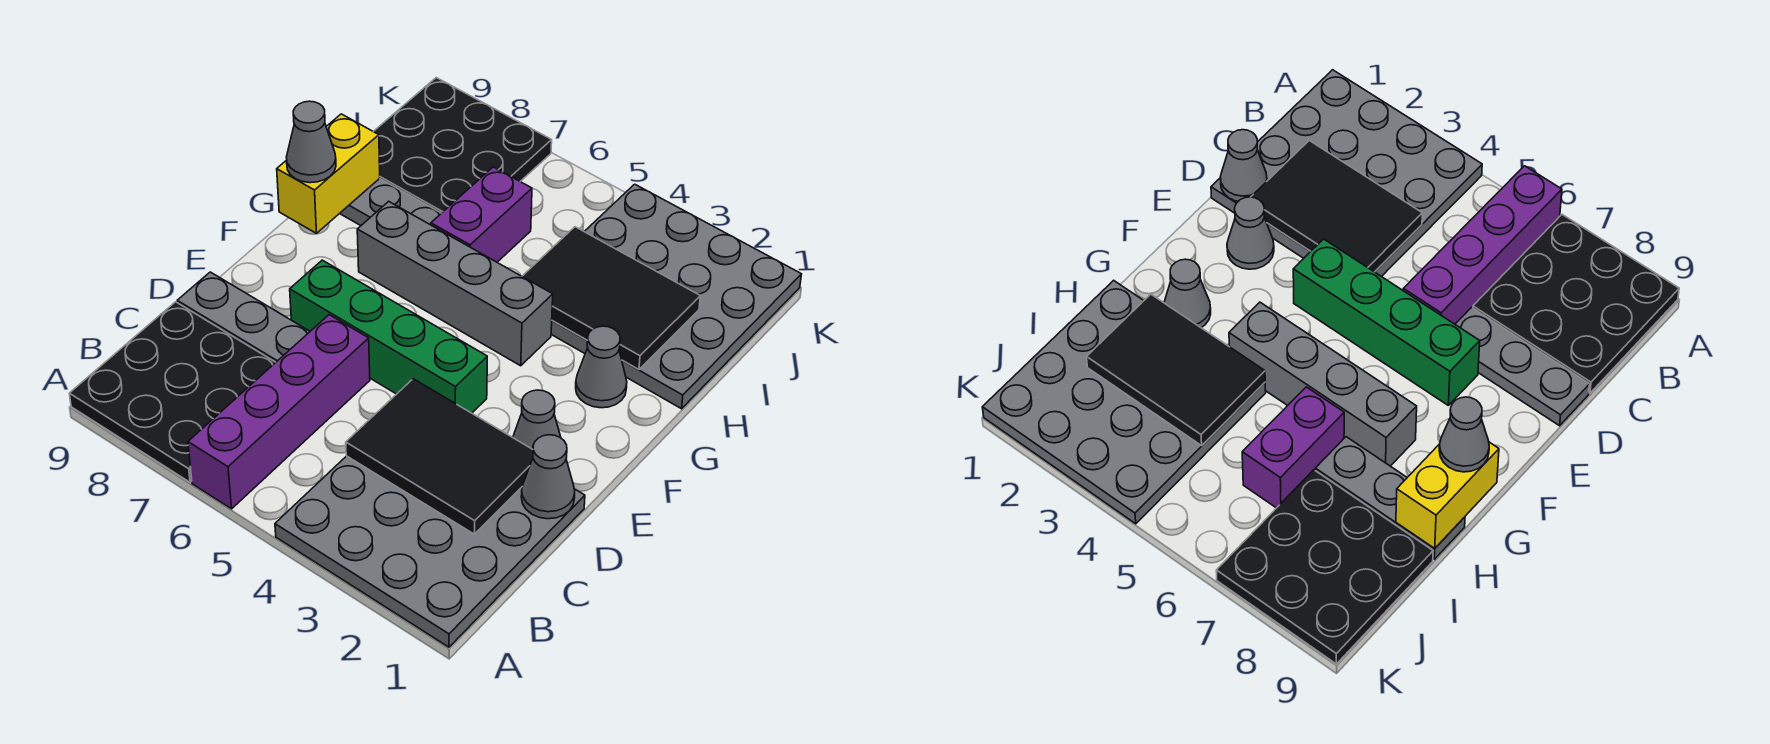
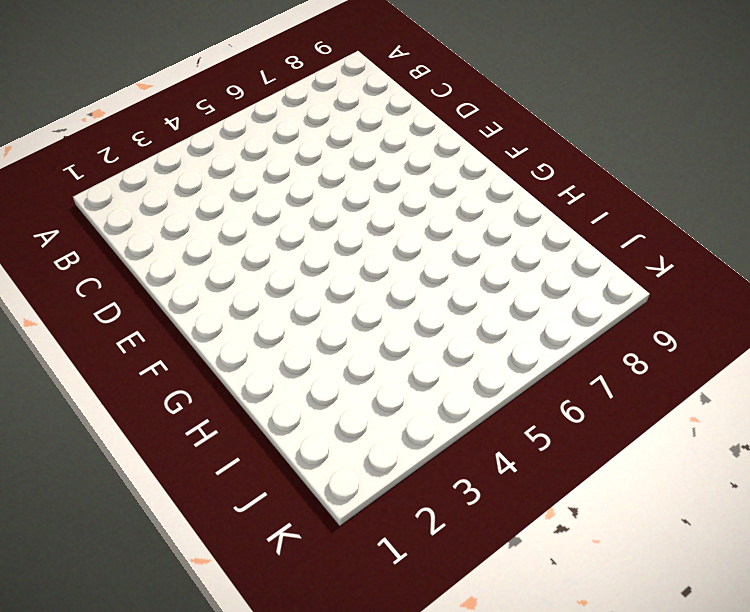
none -> grey plate A1:D4 level 1
none -> purple brick A6:D6 level 1
none -> black plate A7:C9 level 1

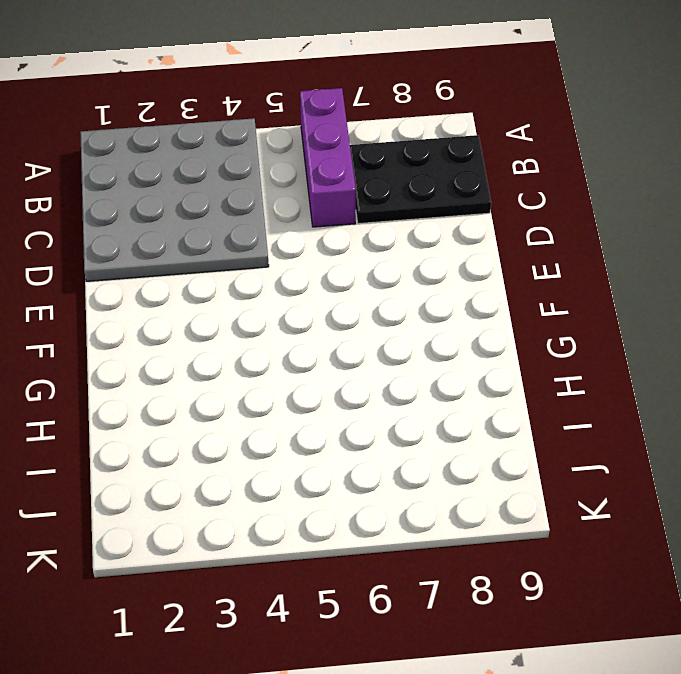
purple brick A6:C6 level 1 -> purple brick A6:D6 level 1
black plate B7:C9 level 1 -> black plate A7:C9 level 1
none -> grey plate D7:D9 level 1
none -> grey cone E2 level 1
none -> green brick E4:E7 level 1

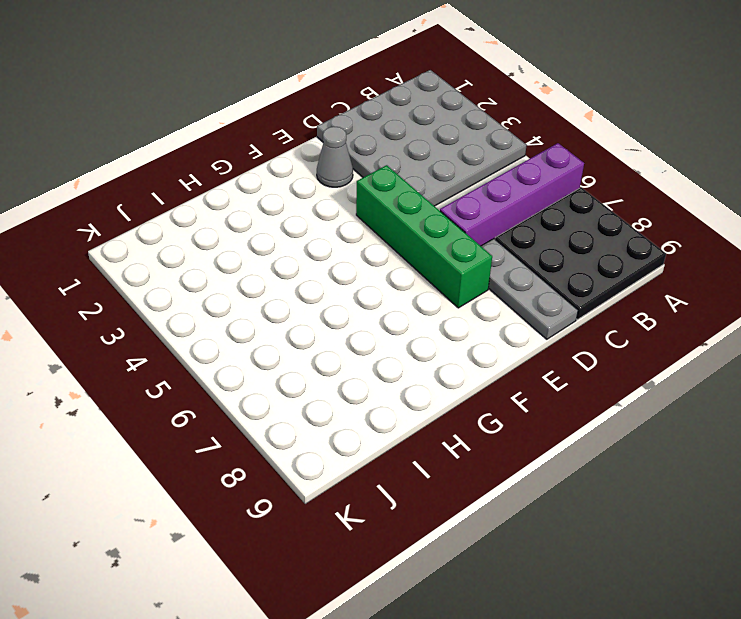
none -> grey cone G2 level 1
none -> grey brick G4:G7 level 1
none -> grey plate H1:K4 level 1

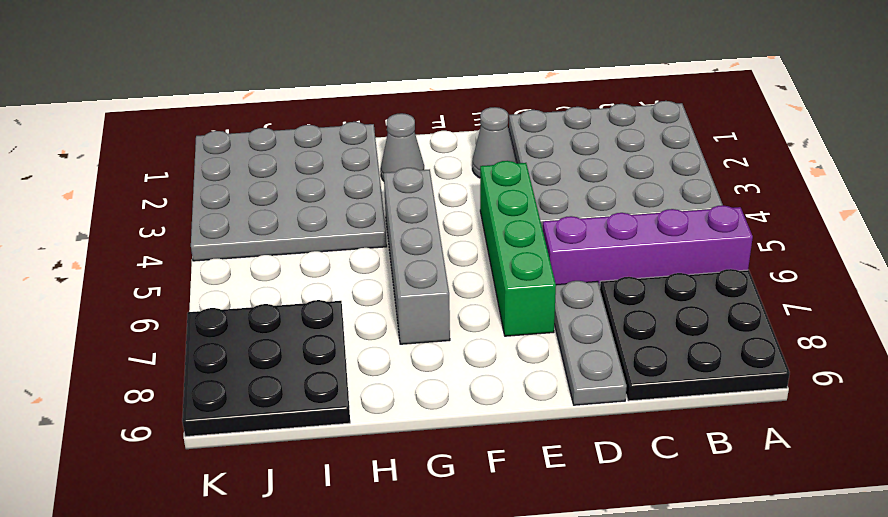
none -> purple brick H6:I6 level 1
none -> grey plate H7:H9 level 1
none -> black tile C2:D4 level 2

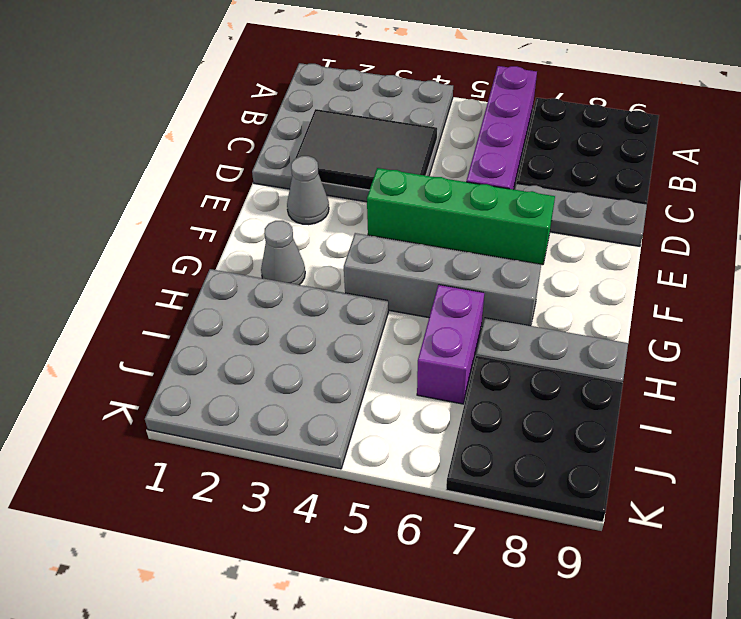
none -> grey cone D1 level 2
none -> yellow brick G9:H9 level 2
none -> black tile H2:I4 level 2

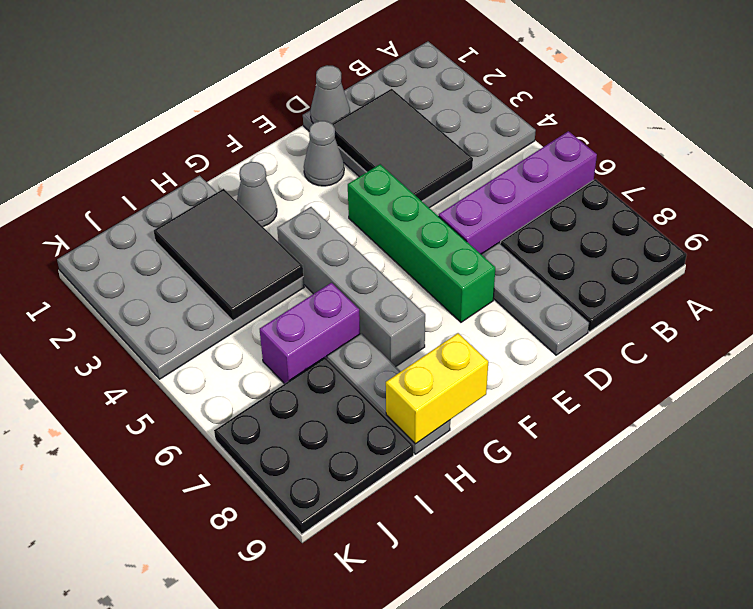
none -> grey cone G9 level 3

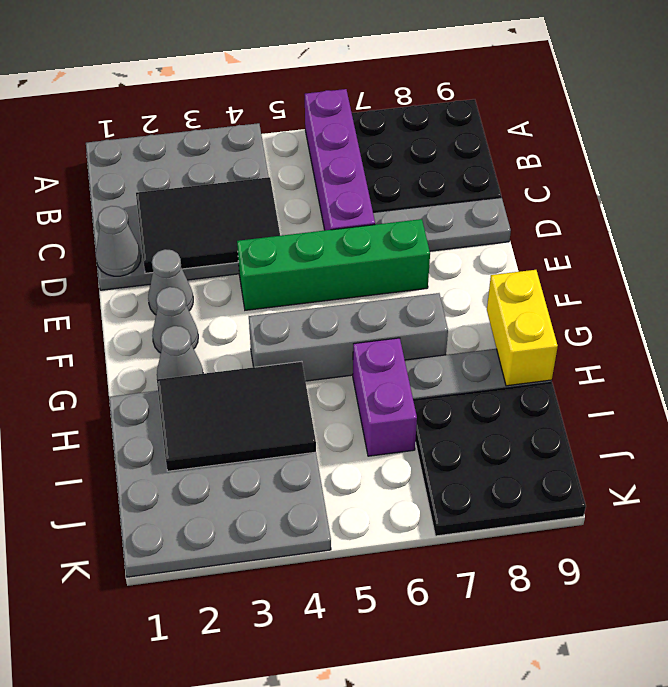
grey cone F2 level 1 -> grey cone G9 level 3

